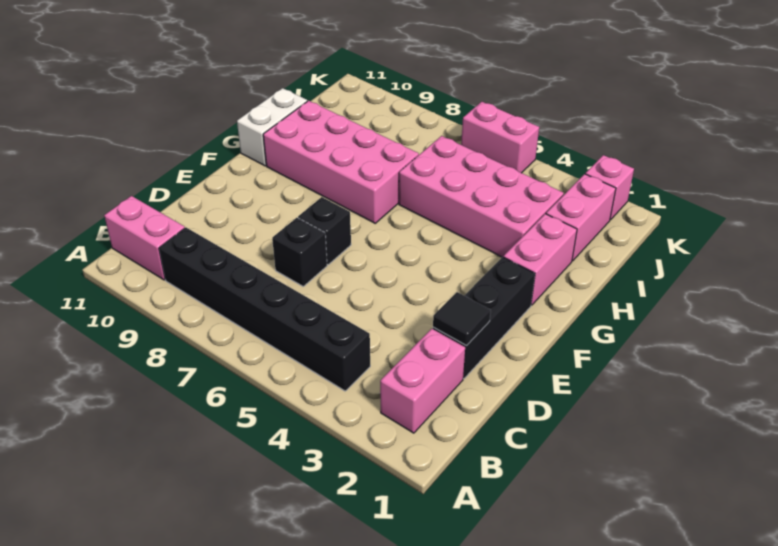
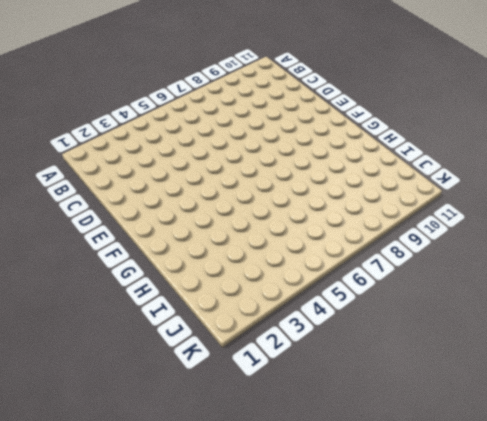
none -> pink brick B2:C2 level 1
none -> black brick B4:B9 level 1
none -> pink brick B10:B11 level 1

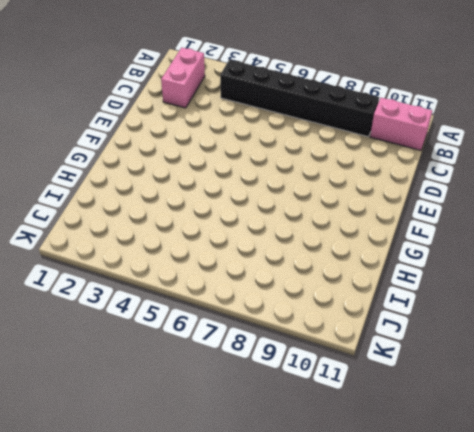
none -> black brick D2:F2 level 1
none -> black brick D7 level 1
none -> black brick E7 level 1

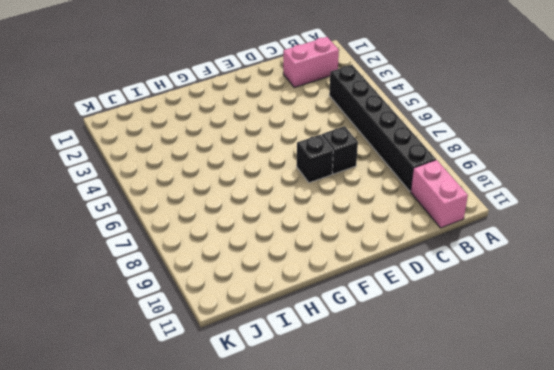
none -> black brick D2:F2 level 1
none -> pink brick G2:H2 level 1
none -> pink brick G7:H10 level 1

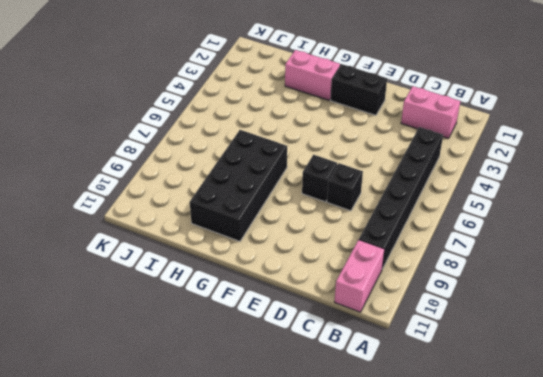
black brick E2:F2 level 1 -> black brick D2:F2 level 1
black brick G7:H10 level 1 -> pink brick G7:H10 level 1
none -> white brick G11:H11 level 1
none -> pink brick H3:I6 level 1
none -> pink brick I2:J2 level 1

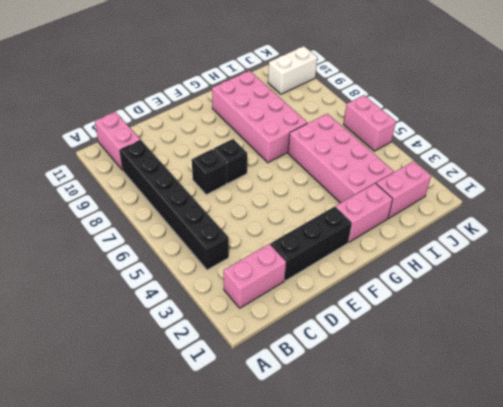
white brick J10:K10 level 1 -> white brick G11:H11 level 1
none -> pink brick K2 level 1
none -> black tile D2 level 2

